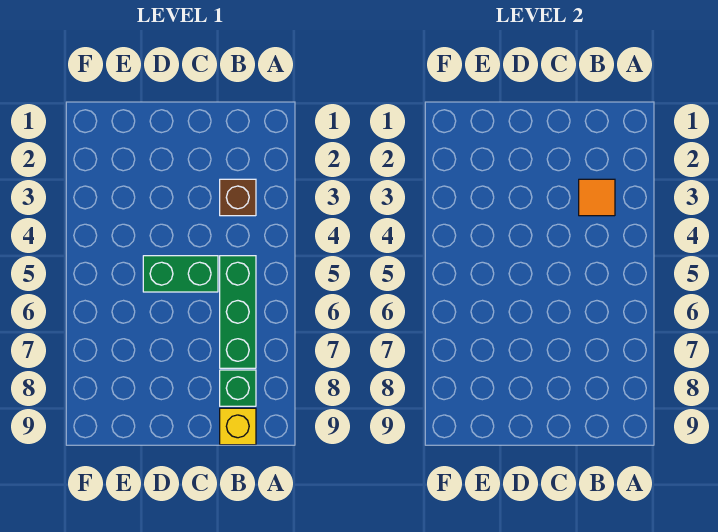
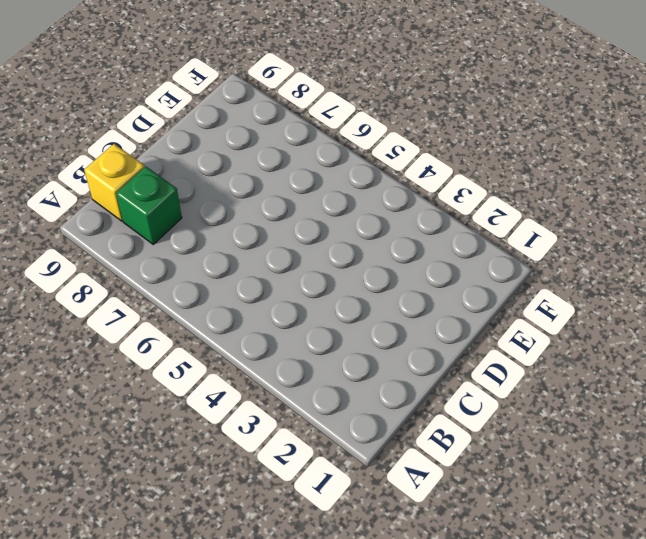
none -> brown brick B3 level 1
none -> green brick B5:B7 level 1

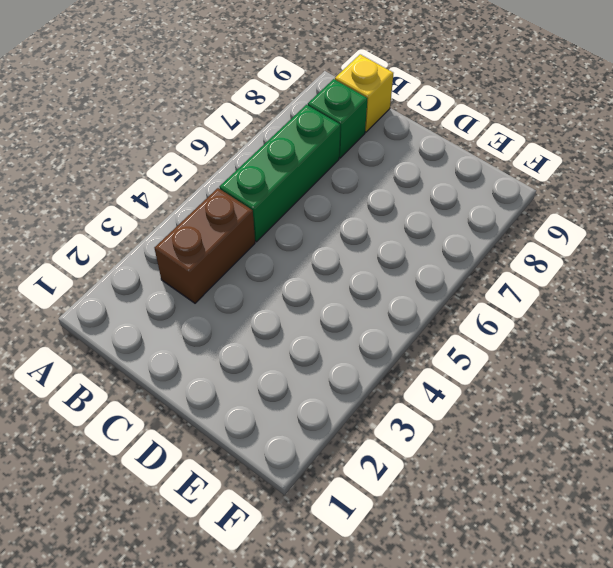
brown brick B3:B4 level 1 -> brown brick B3 level 1
none -> green brick C5:D5 level 1
none -> orange tile B3 level 2

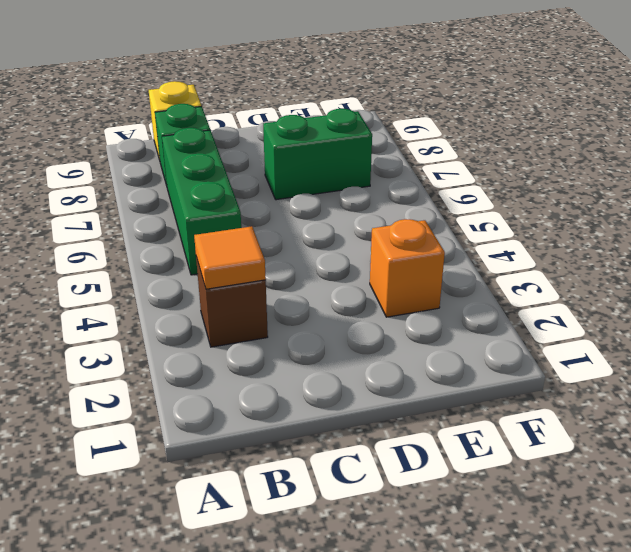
green brick D7:E7 level 1 -> green brick C5:D5 level 1
orange brick E3 level 1 -> none

